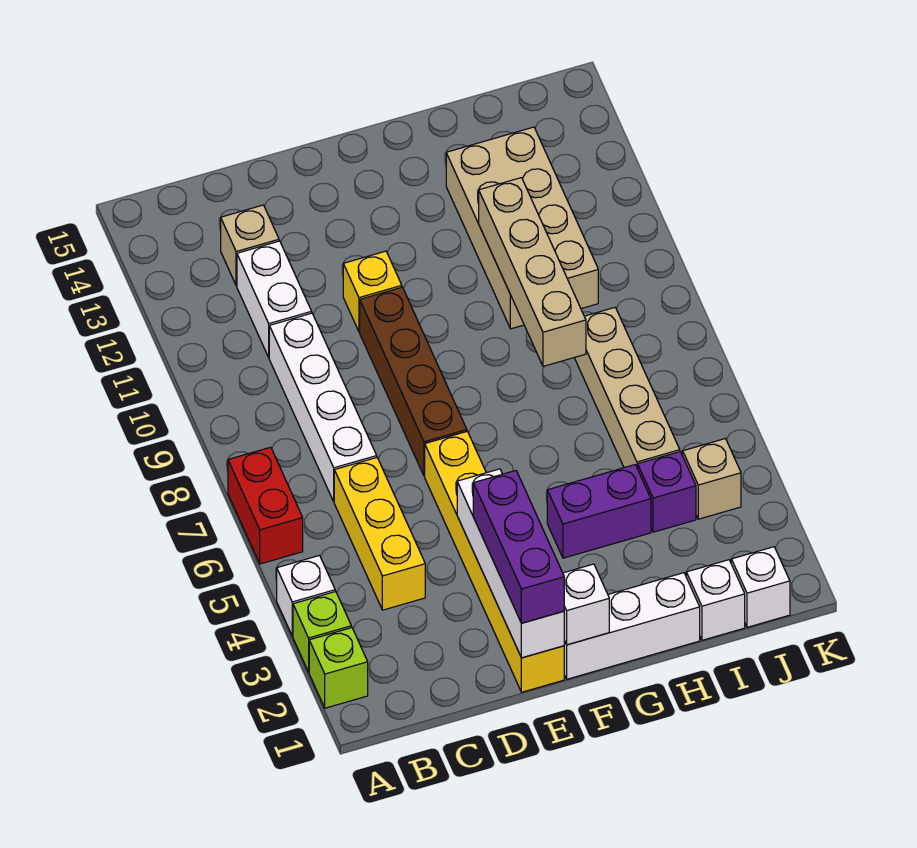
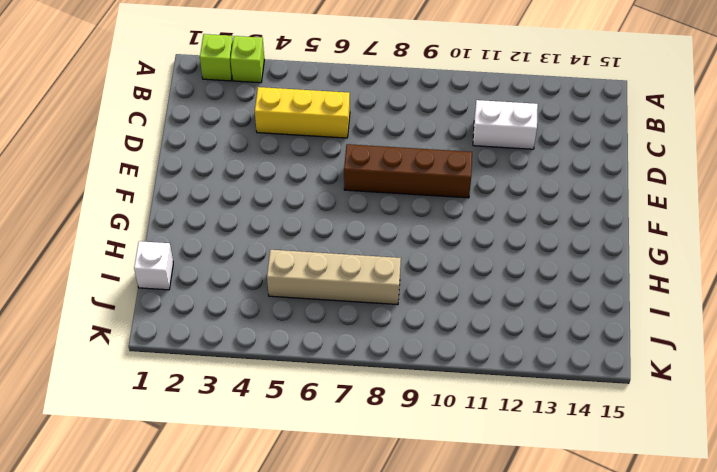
none -> white brick A4 level 1
none -> red brick A6:A7 level 1
none -> white brick C7:C10 level 1

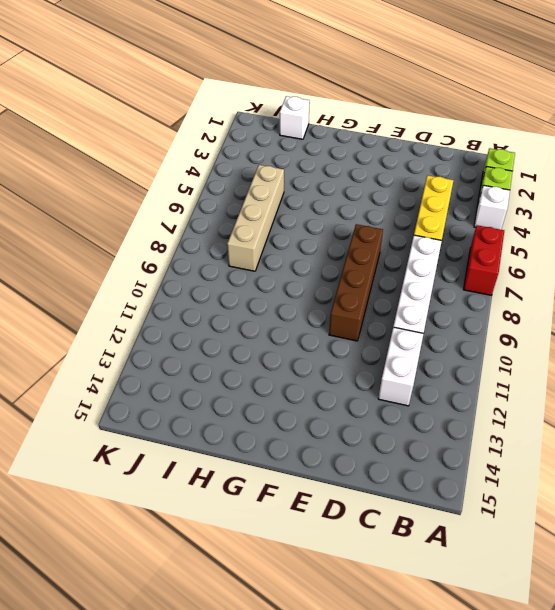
none -> tan brick C13 level 1
none -> yellow brick E1:E6 level 1
none -> yellow brick E11 level 1

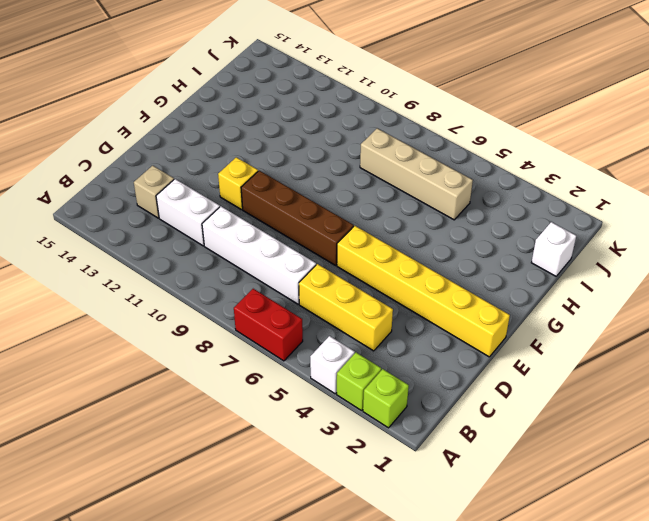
none -> white brick F1:H1 level 1
none -> purple brick G4:H4 level 1
none -> tan brick H10:I13 level 1

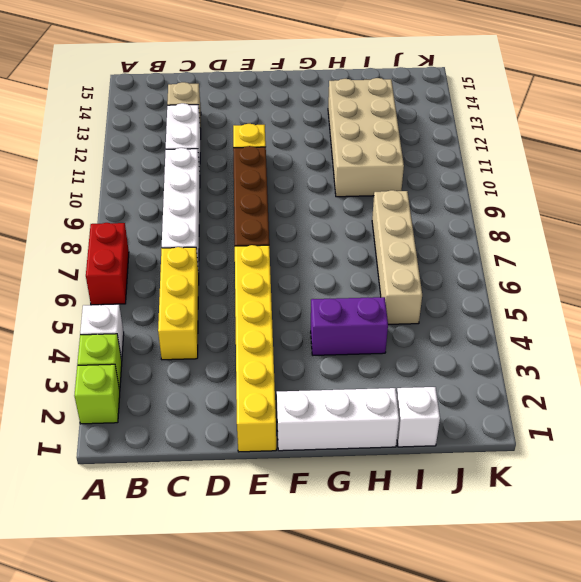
none -> purple brick I4 level 1
none -> white brick J1 level 1
none -> tan brick J4 level 1

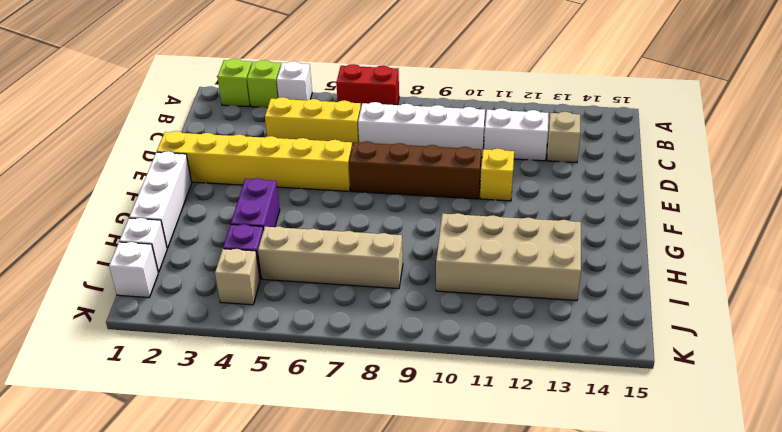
none -> white brick E1:E4 level 2
none -> white brick F1 level 2
none -> tan brick H8:H11 level 2

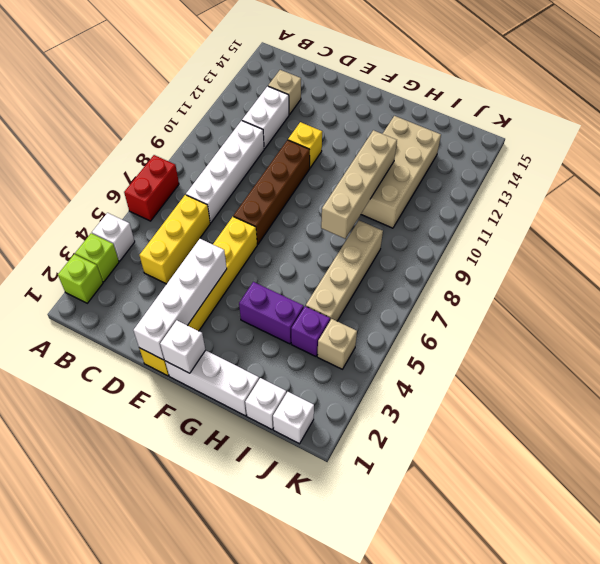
none -> purple brick E1:E3 level 3

